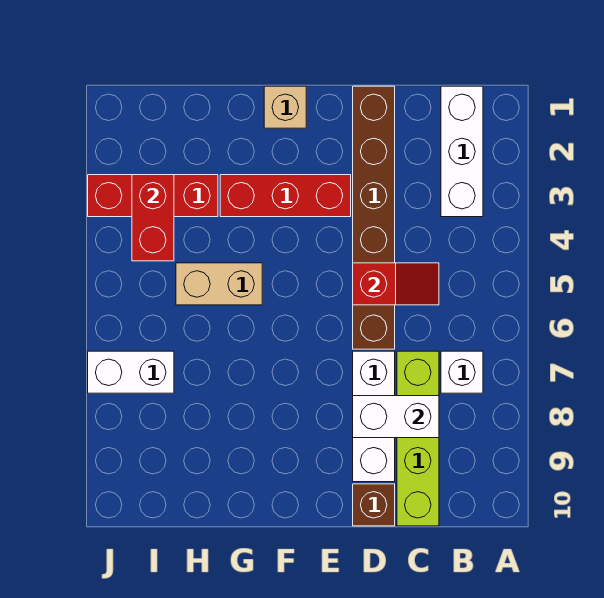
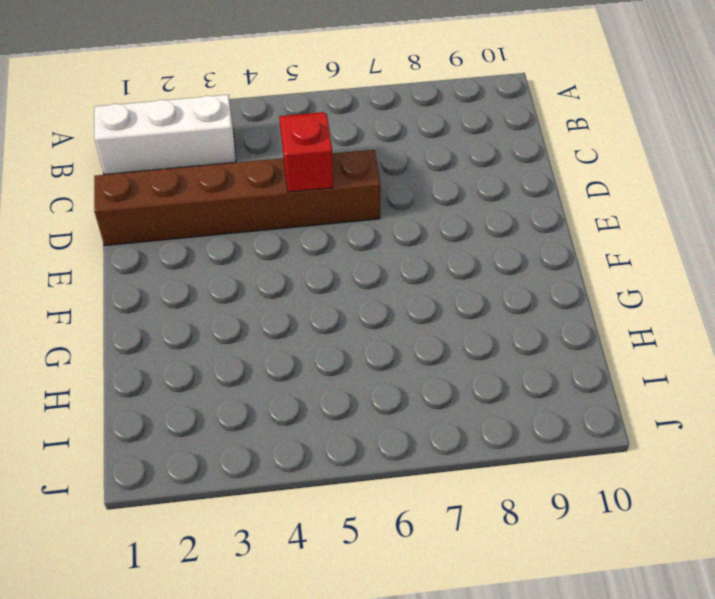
none -> white brick B7 level 1
none -> lime brick C7:C10 level 1
none -> white brick D7:D9 level 1

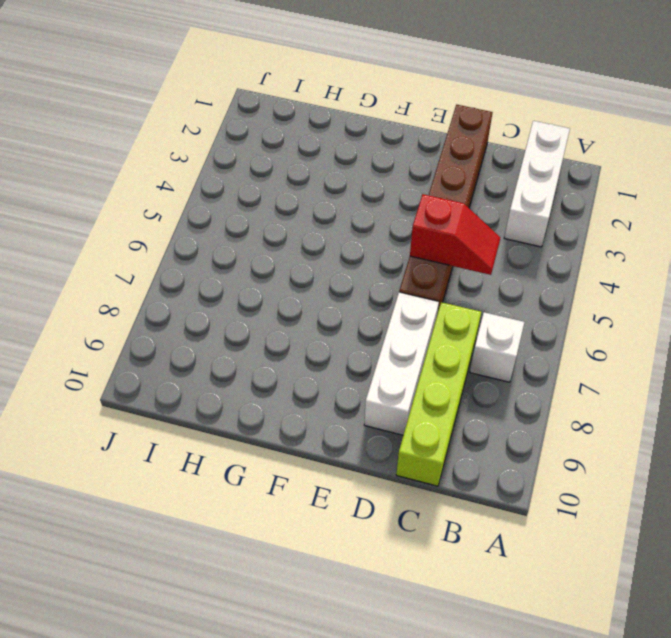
none -> brown brick D10 level 1
none -> red brick E3:G3 level 1
none -> tan brick F1 level 1

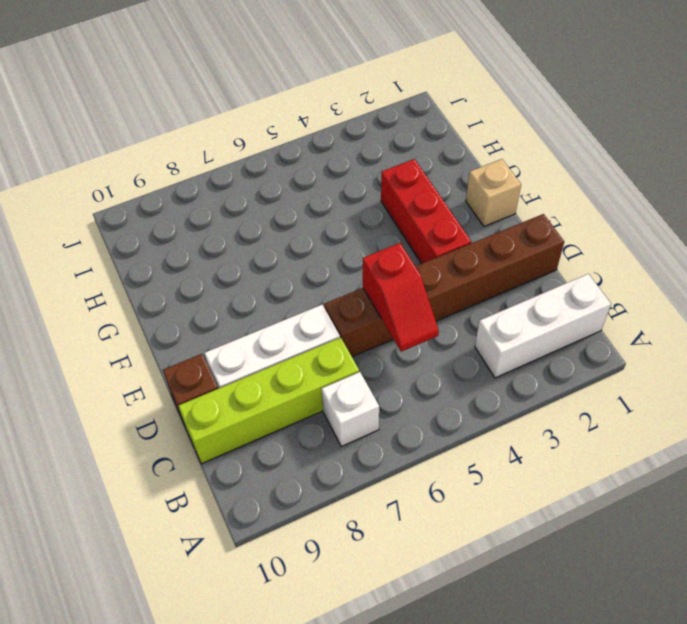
none -> tan brick G5:H5 level 1
none -> red brick H3:J3 level 1
none -> white brick I7:J7 level 1

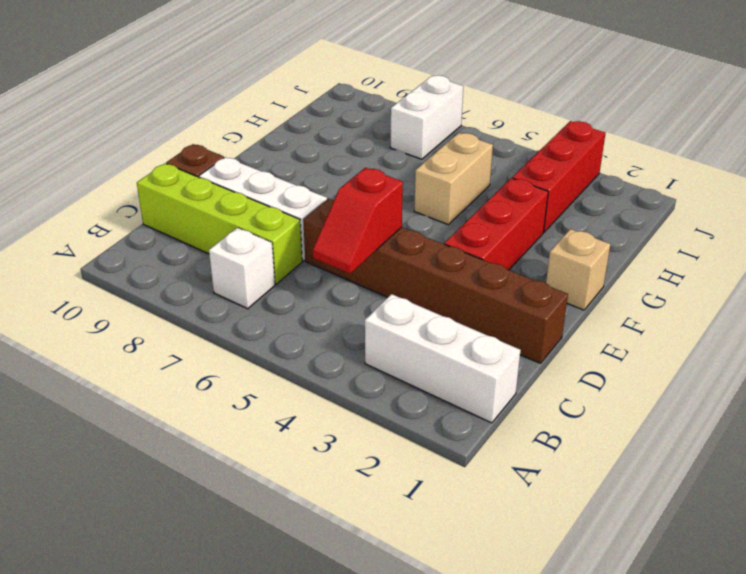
none -> white brick C8:D8 level 2
none -> red brick I3:I4 level 2

